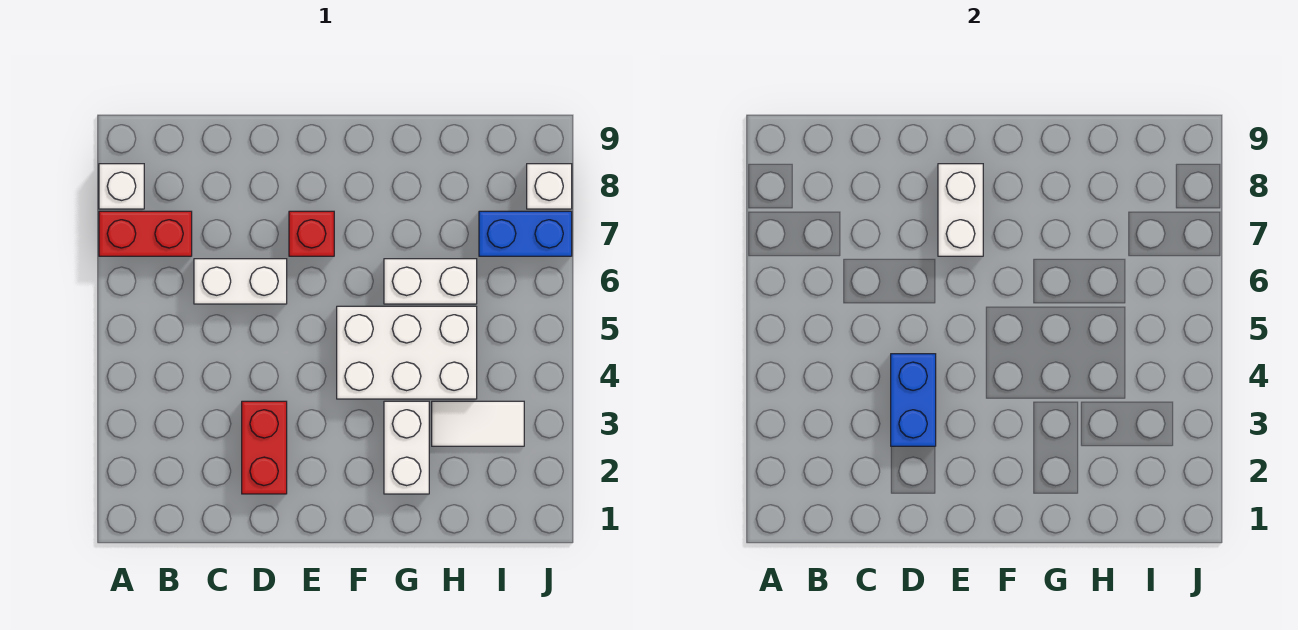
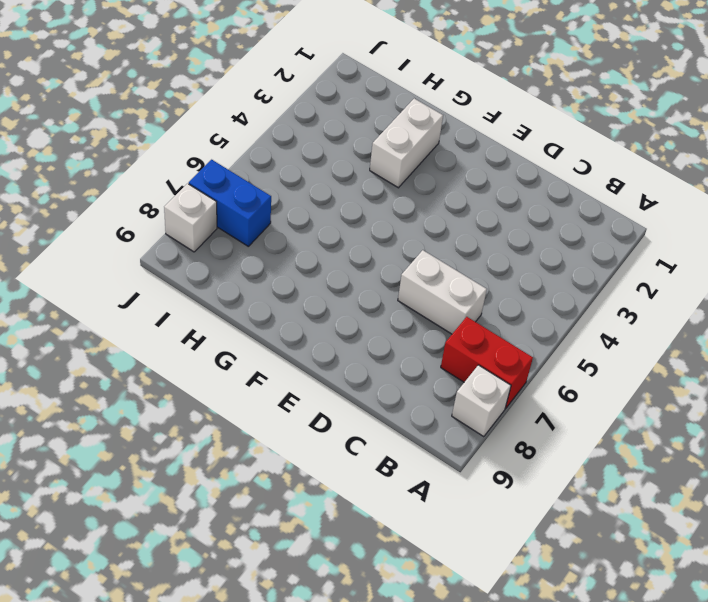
none -> red brick D2:D3 level 1
none -> red brick E7 level 1
none -> white brick F4:H5 level 1

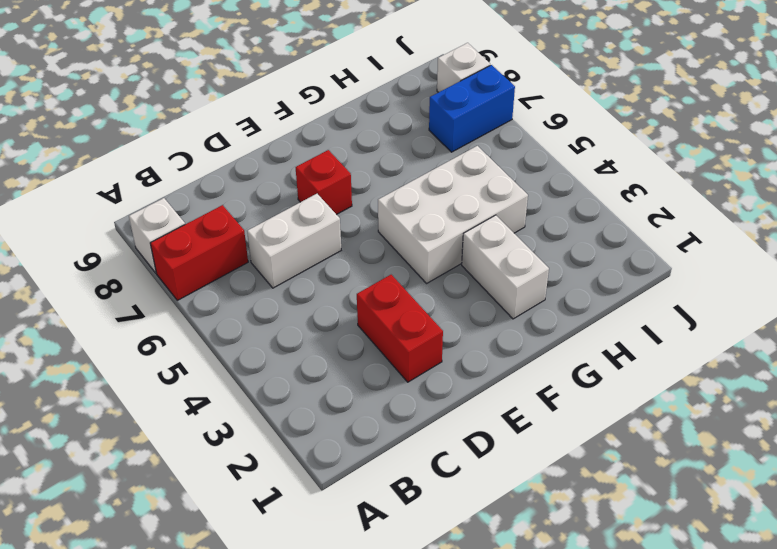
none -> white brick G6:H6 level 1
none -> white tile H3:I3 level 1
none -> blue brick D3:D4 level 2

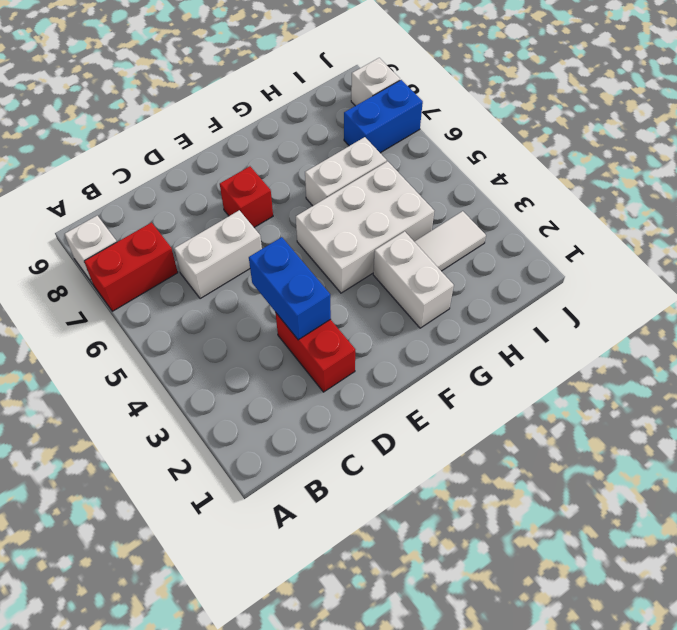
none -> white brick E7:E8 level 2

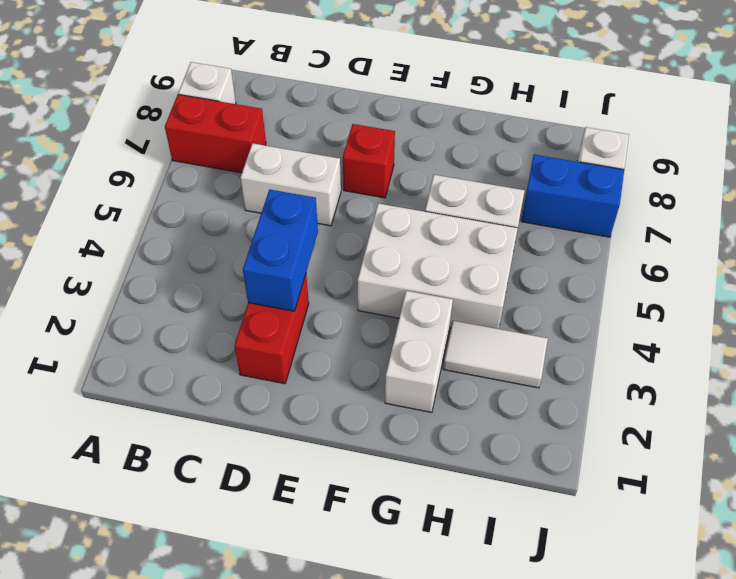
none -> white brick E7:E8 level 2

